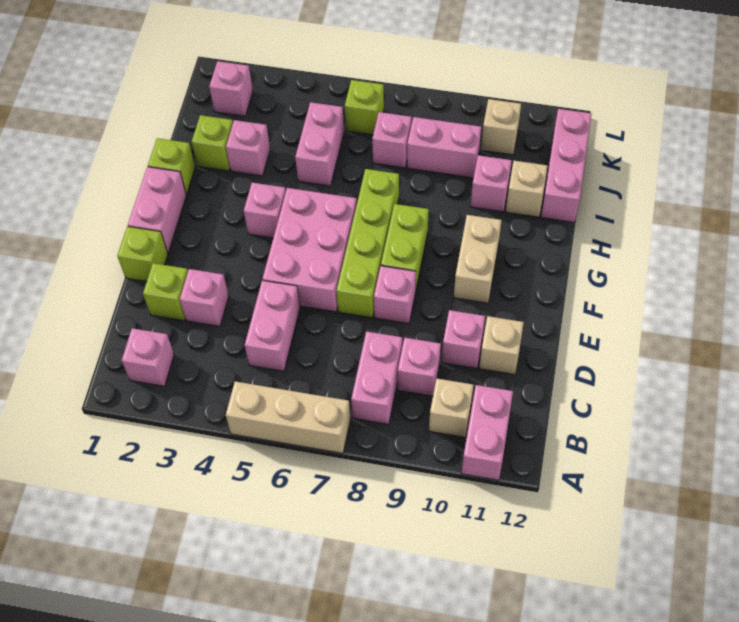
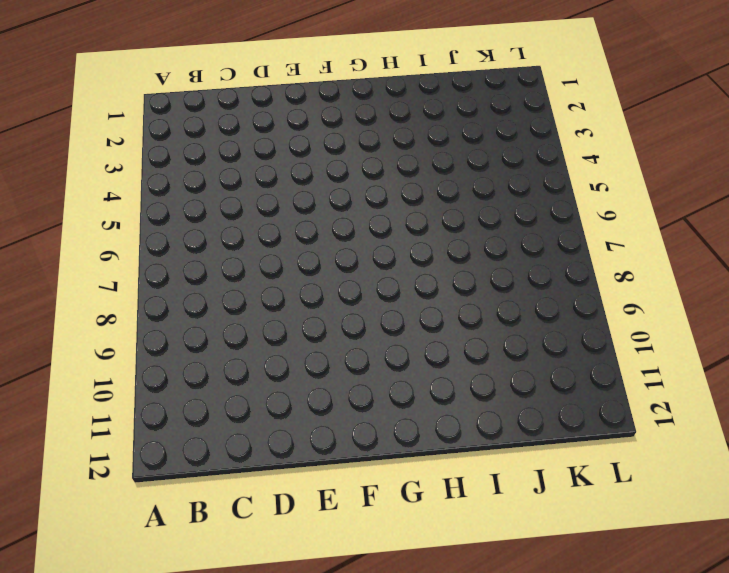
none -> tan brick A5:A7 level 1
none -> pink brick A11:B11 level 1
none -> pink brick B2 level 1
none -> pink brick B8:C8 level 1

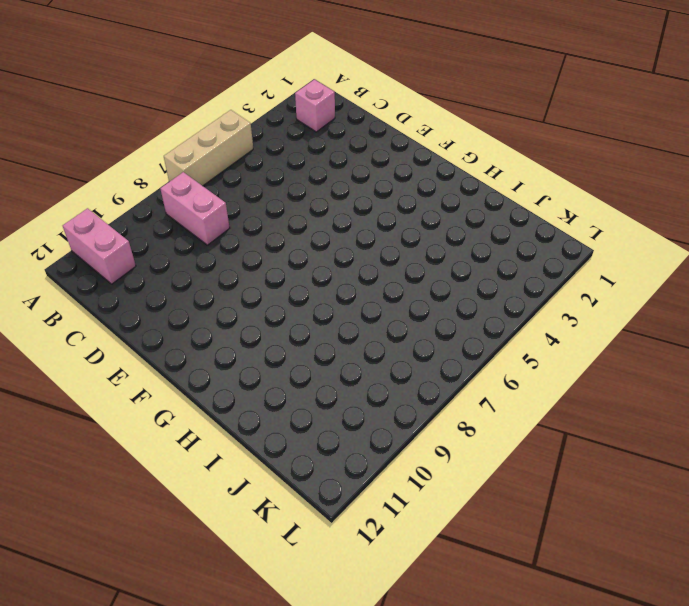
none -> tan brick B10 level 1
none -> pink brick C5:D5 level 1
none -> pink brick C9 level 1
none -> lime brick D2 level 1

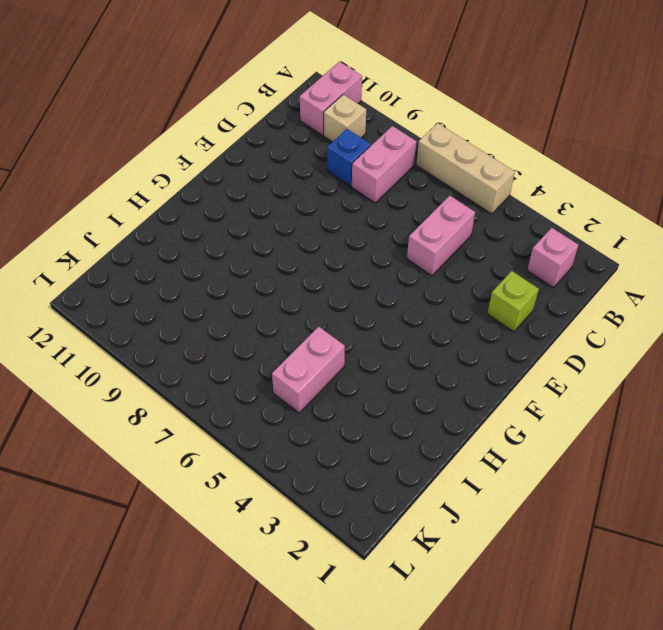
blue brick C9 level 1 -> pink brick C9 level 1
none -> pink brick D3 level 1
none -> pink brick D10 level 1
none -> tan brick D11 level 1
none -> lime brick E1 level 1

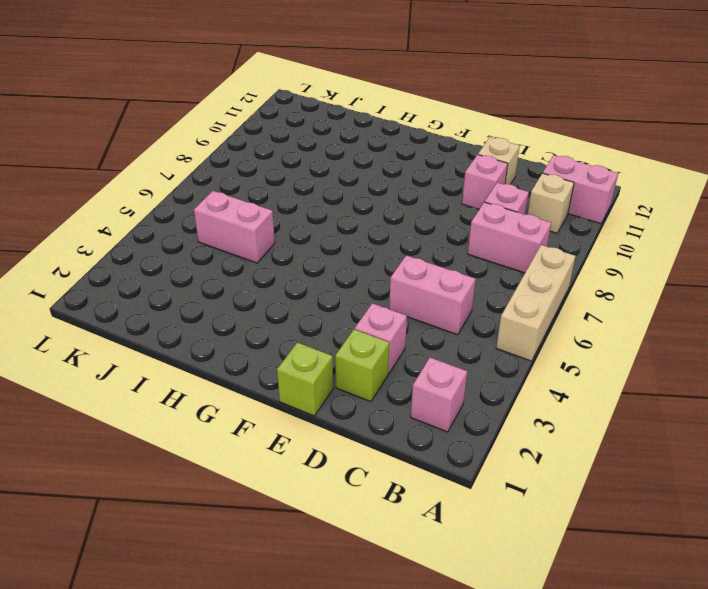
none -> pink brick E5:G6 level 1
none -> lime brick E7:H7 level 1
none -> pink brick E8 level 1
none -> pink brick F1:G1 level 1

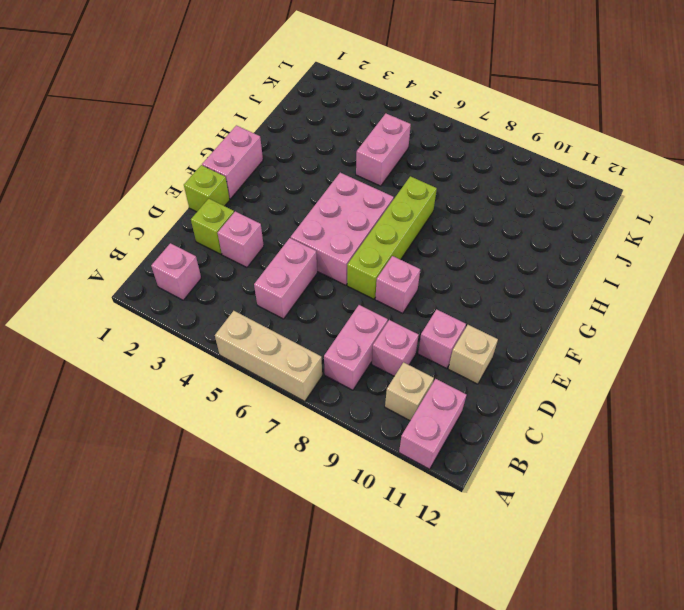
none -> lime brick F8:G8 level 1
none -> tan brick F10:G10 level 1
none -> pink brick G4 level 1
none -> lime brick H1 level 1

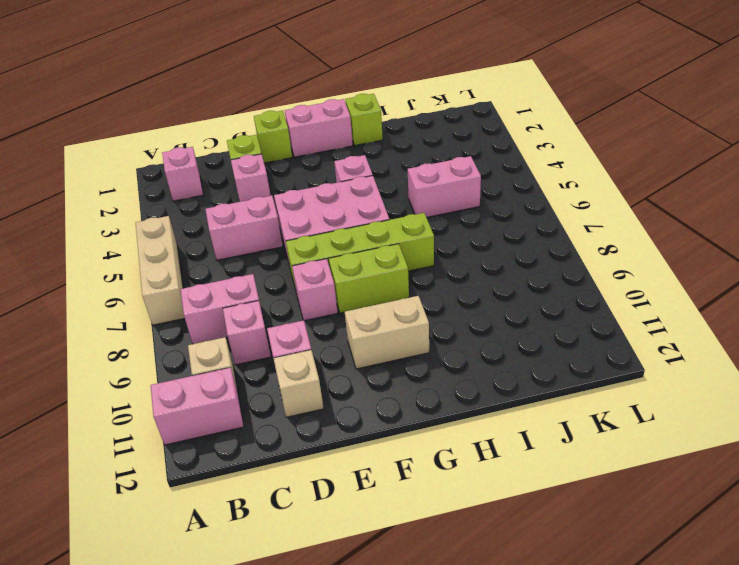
none -> lime brick I2 level 1
none -> pink brick I3 level 1
none -> pink brick I10 level 1
none -> tan brick I11 level 1

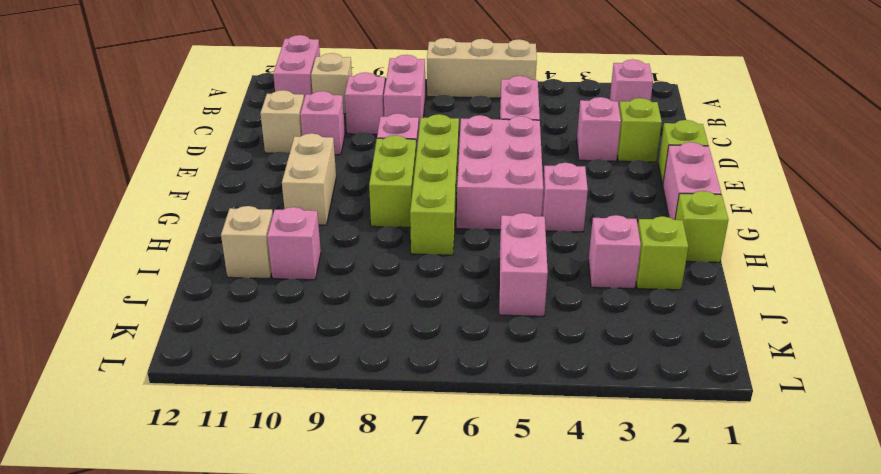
none -> pink brick I12:K12 level 1
none -> pink brick J7 level 1
none -> pink brick J8:J9 level 1
none -> pink brick K2 level 1

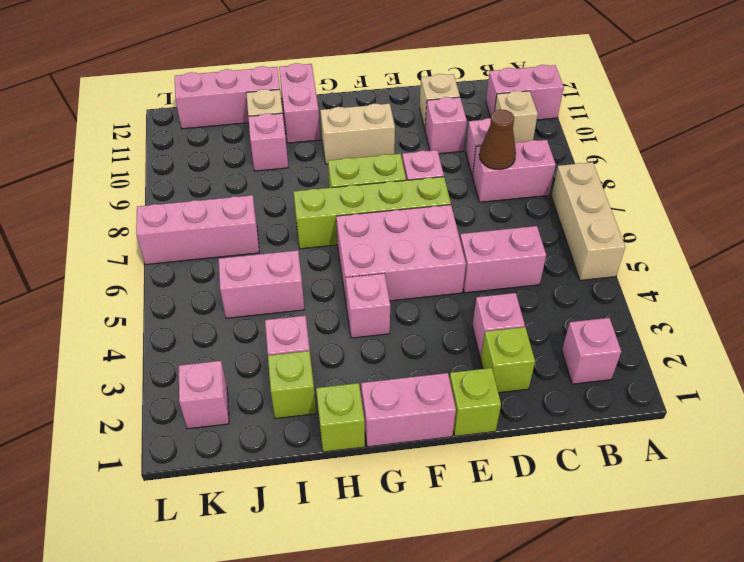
brown cone C8 level 2 -> none
pink brick H11:H12 level 1 -> pink brick J8:J9 level 1
pink brick J7:L7 level 1 -> pink brick J7 level 1
none -> lime brick K6 level 1
none -> tan brick K10 level 1

